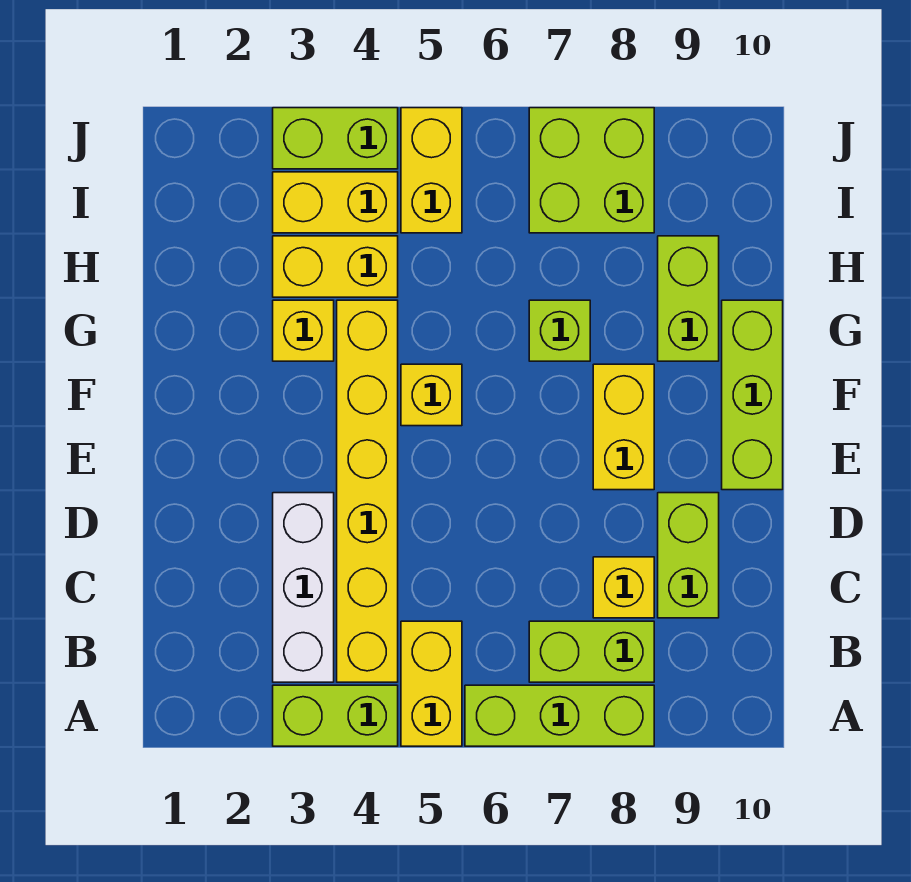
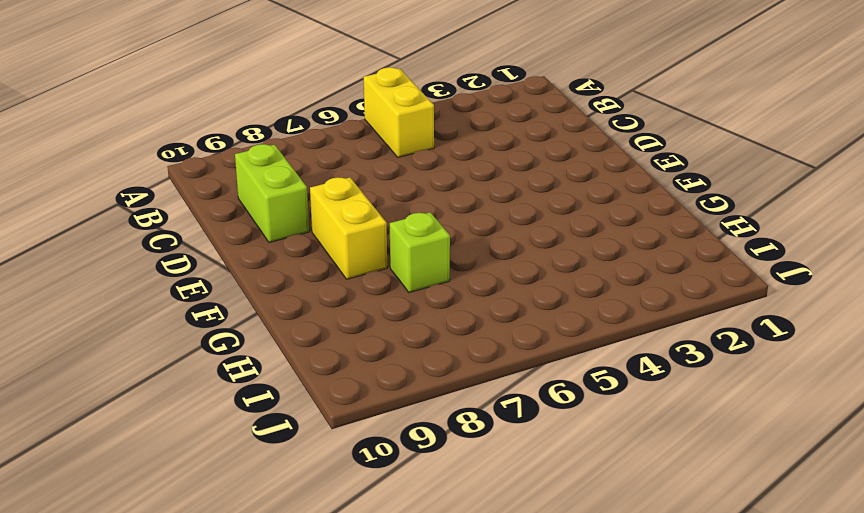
none -> lime brick A3:A4 level 1
none -> lime brick A6:A8 level 1
none -> white brick B3:D3 level 1

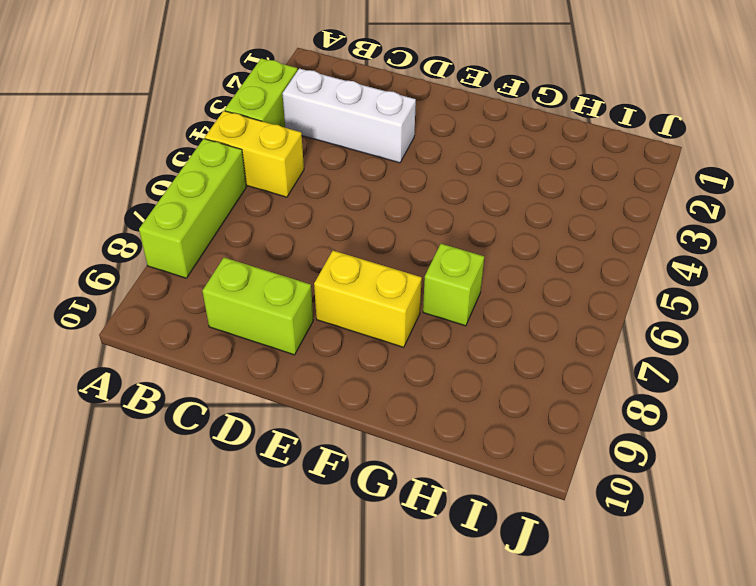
none -> yellow brick B4:G4 level 1
none -> lime brick B7:B8 level 1
none -> yellow brick C8 level 1

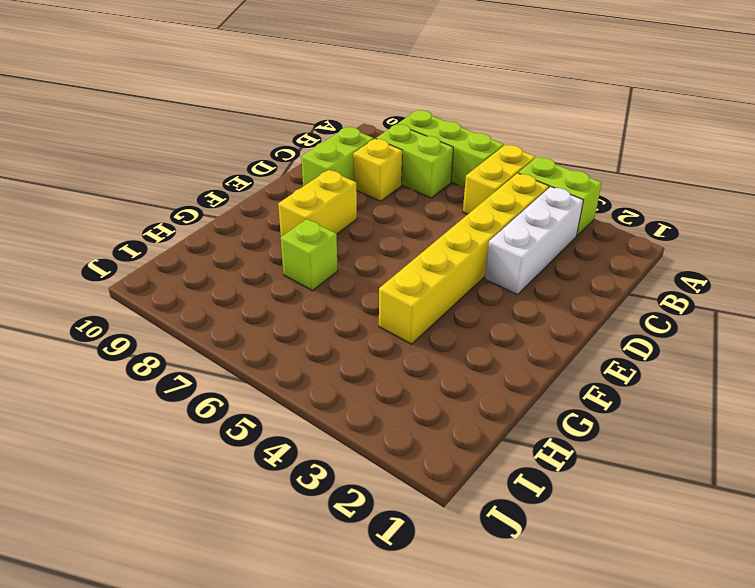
none -> lime brick E10:G10 level 1
none -> yellow brick F5 level 1
none -> yellow brick G3 level 1

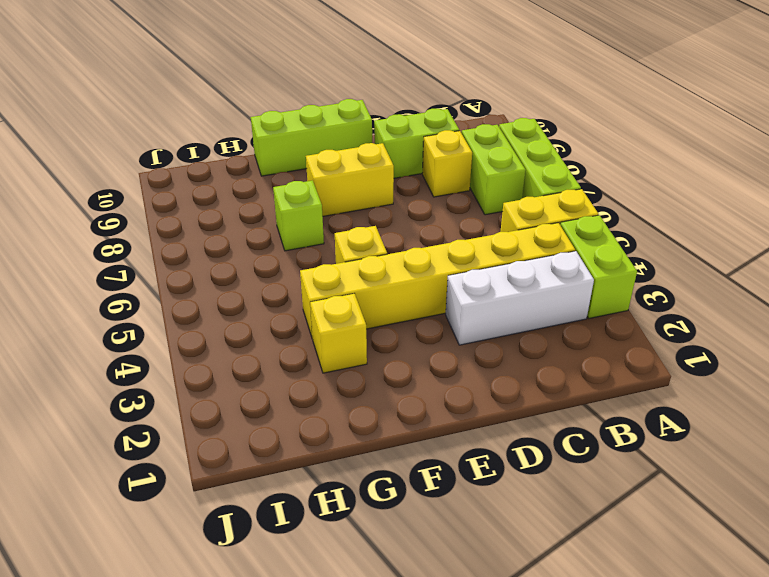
none -> lime brick G9:H9 level 1
none -> yellow brick H3:H4 level 1
none -> yellow brick I3:I4 level 1

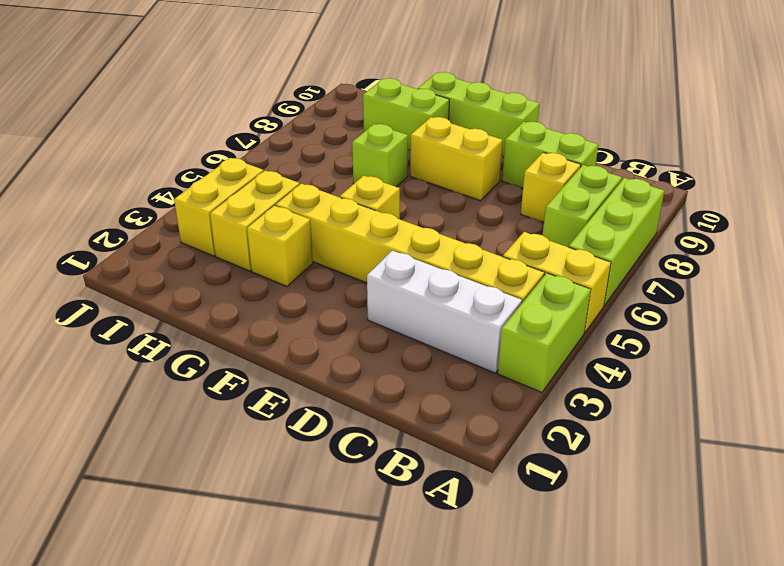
none -> yellow brick I5:J5 level 1
none -> lime brick I7:J8 level 1
none -> lime brick J3:J4 level 1

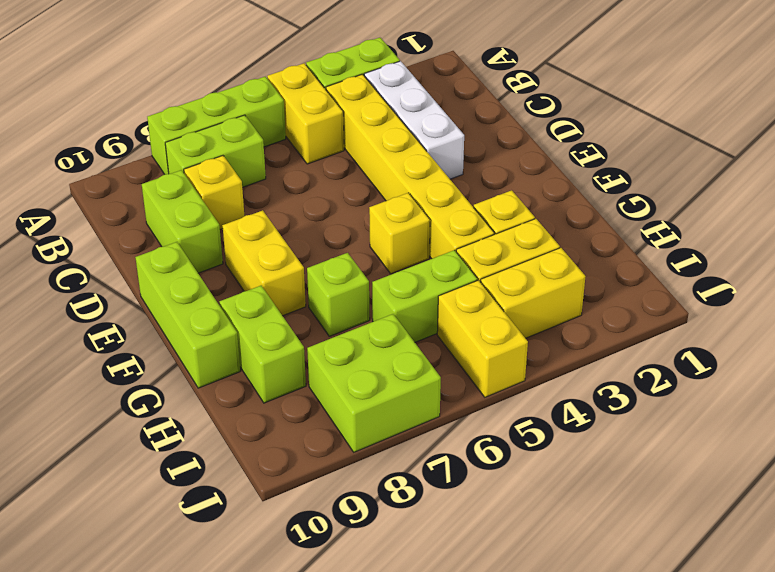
lime brick H5:H6 level 1 -> lime brick J3:J4 level 1

